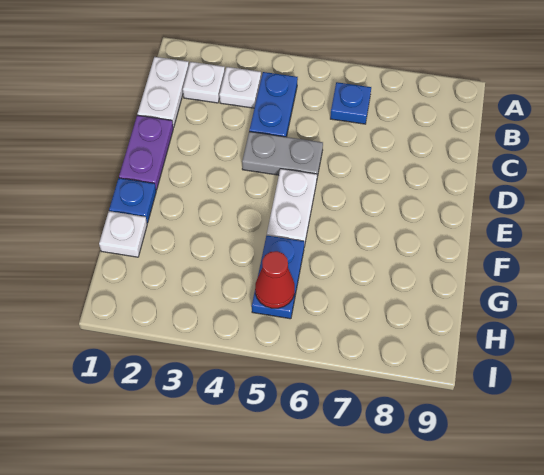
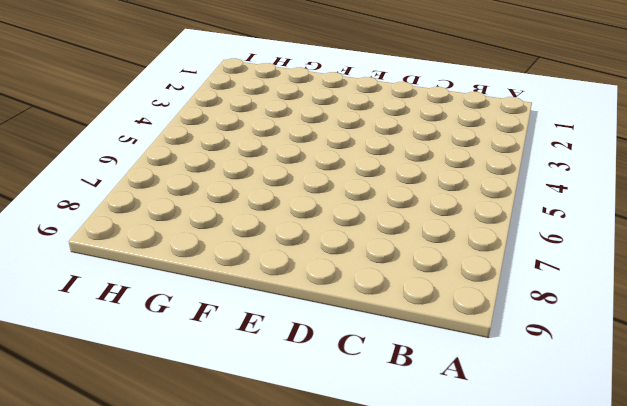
none -> white plate B1:C1 level 1
none -> white plate B2 level 1
none -> white plate B3 level 1

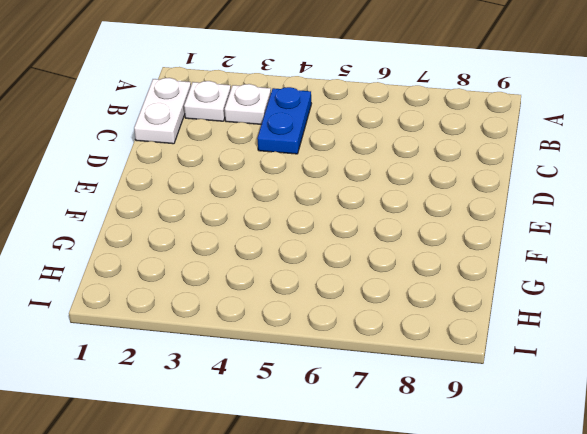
none -> blue plate B6 level 1
none -> purple plate D1:E1 level 1
none -> grey plate D4:D5 level 1

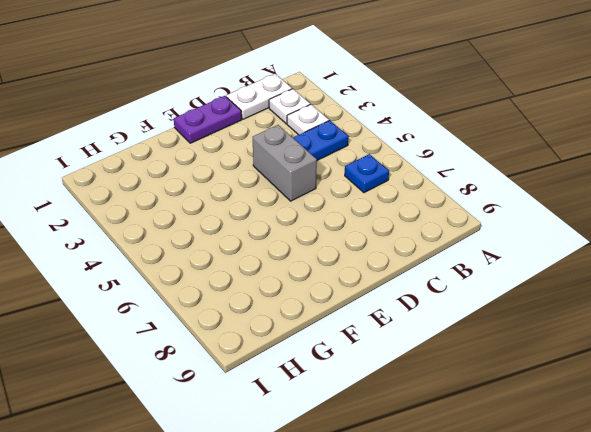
grey brick D4:D5 level 1 -> grey plate D4:D5 level 1
none -> white plate E5:F5 level 1
none -> blue plate F1 level 1
none -> white plate G1 level 1

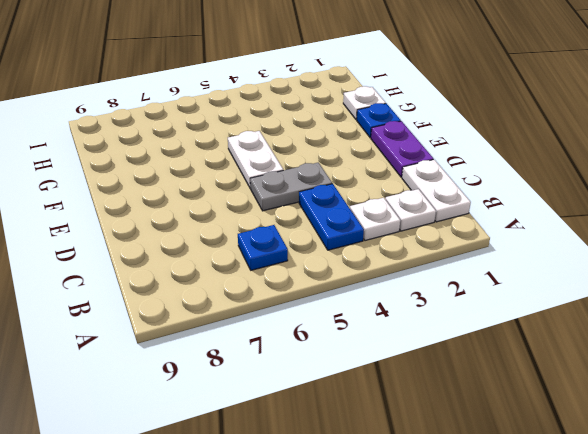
none -> blue plate G5:H5 level 1
none -> red cone H5 level 2

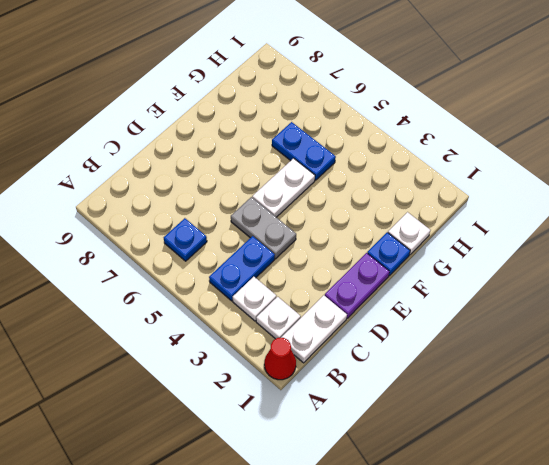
red cone A1 level 1 -> red cone H5 level 2
blue plate G5:G6 level 1 -> blue plate G5:H5 level 1

